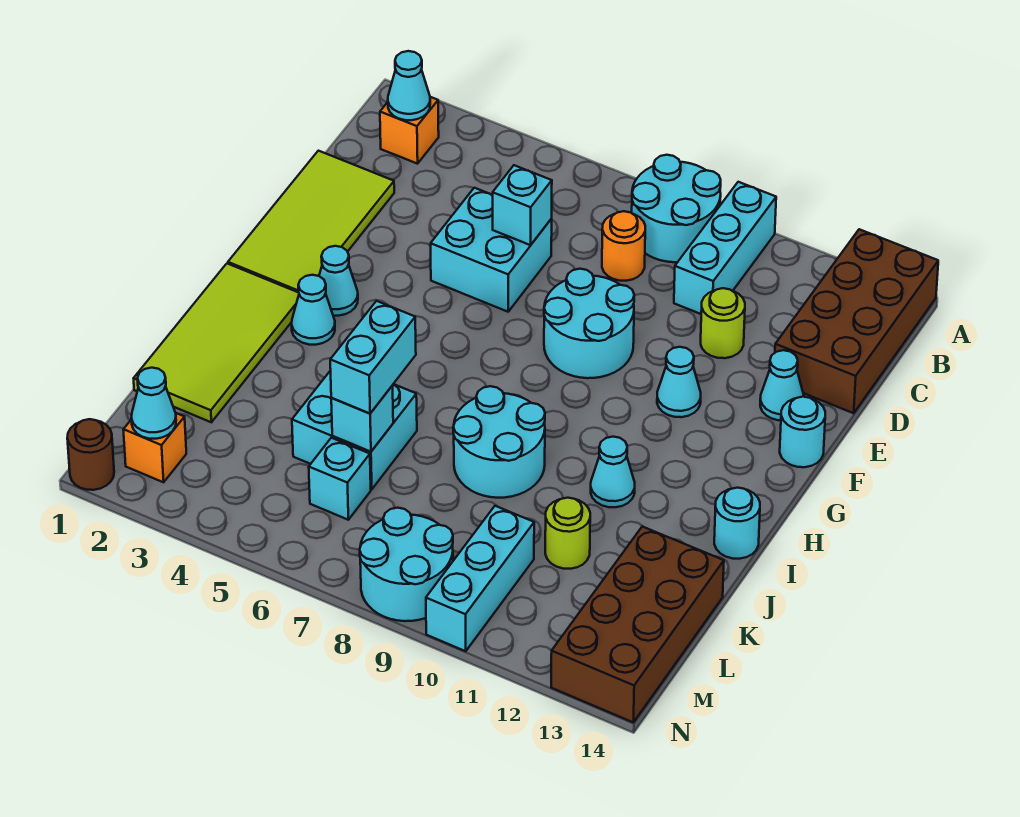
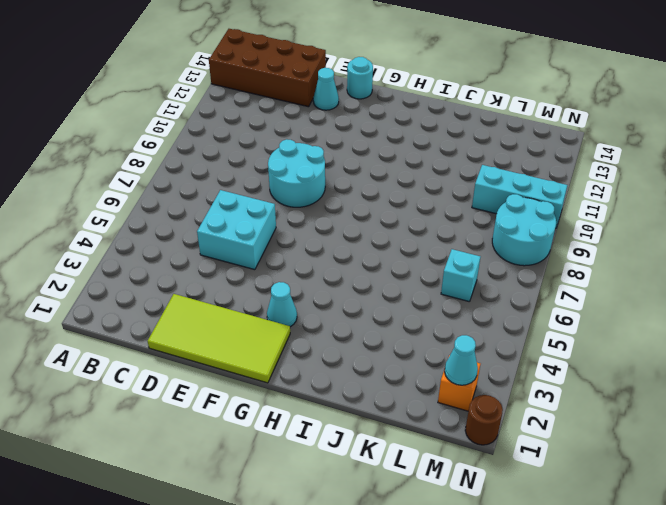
none -> cyan round brick A8:B9 level 1
none -> cyan brick A10:C10 level 1
none -> orange brick B2 level 1
none -> orange round brick C8 level 1

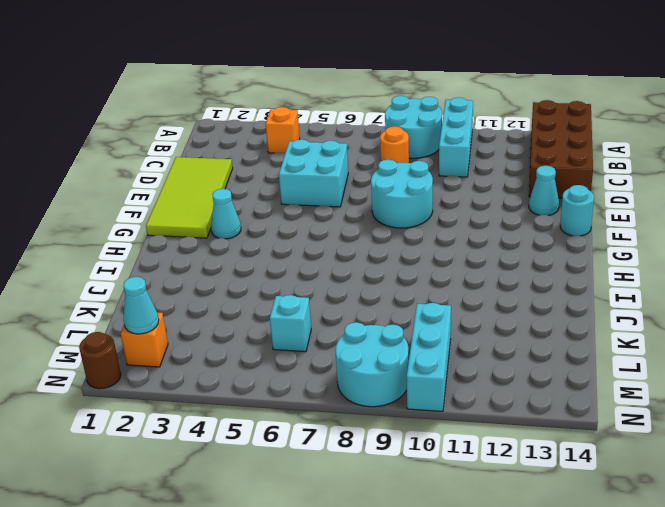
orange brick B4 level 1 -> orange brick B2 level 1
none -> lime round brick D11 level 1
none -> cyan cone F11 level 1
none -> lime tile H1:K2 level 1
none -> cyan cone H3 level 1

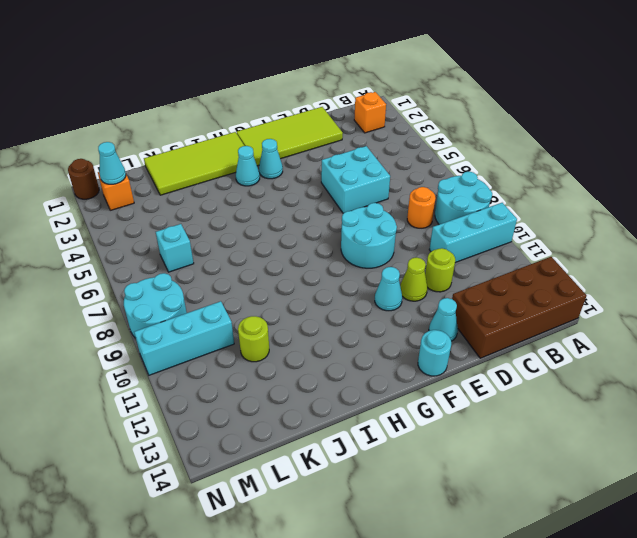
lime cone E11 level 1 -> none
none -> cyan round brick I8:J9 level 1
none -> cyan cone I11 level 1
none -> cyan round brick I14 level 1
none -> cyan brick J5:K6 level 1

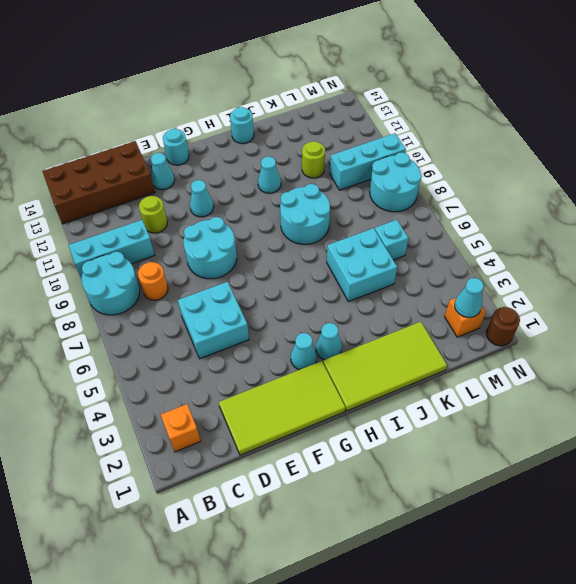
none -> brown brick K13:N14 level 1
none -> cyan cone B2 level 2
none -> cyan brick D6 level 2
none -> cyan brick K6 level 2

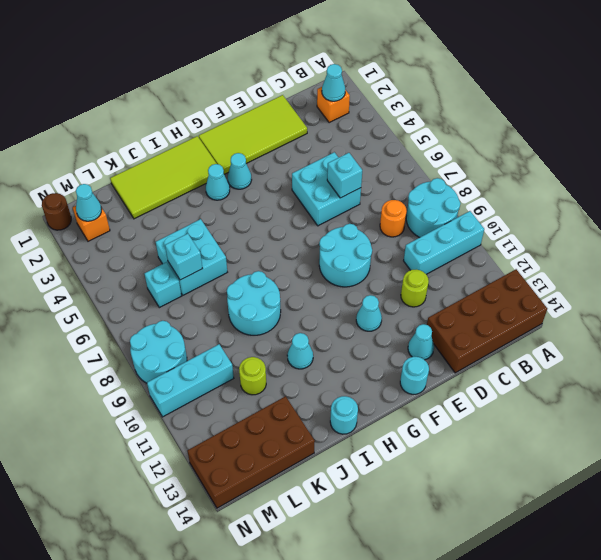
none -> cyan brick J6:K6 level 3

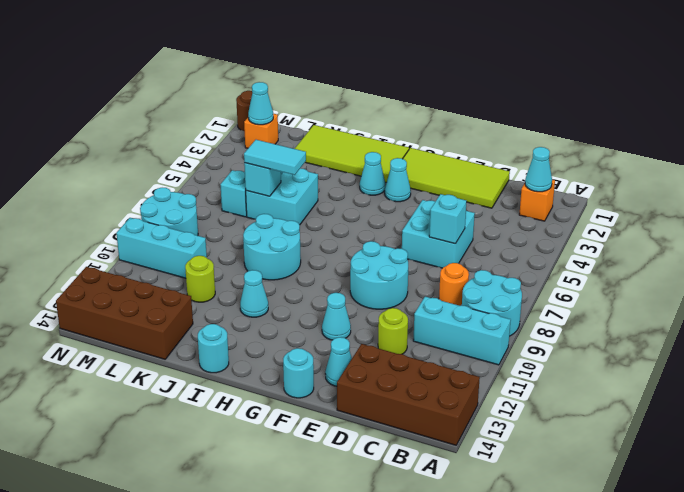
cyan tile J6:K6 level 3 -> cyan brick J6:K6 level 3

